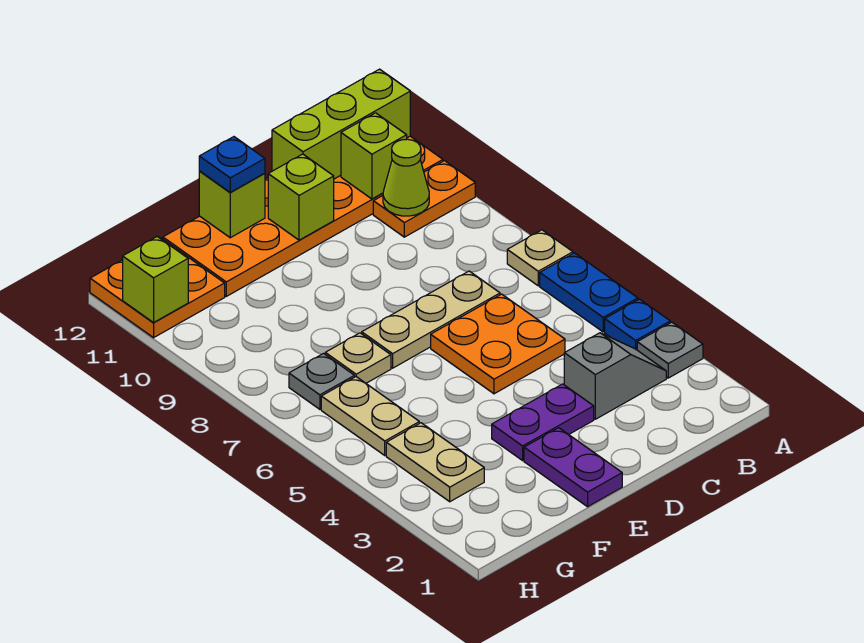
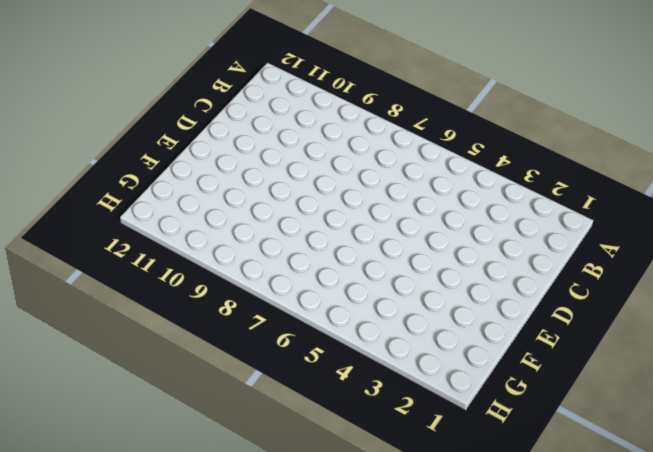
none -> grey plate A3 level 1
none -> blue plate A4 level 1
none -> blue plate A5:A6 level 1

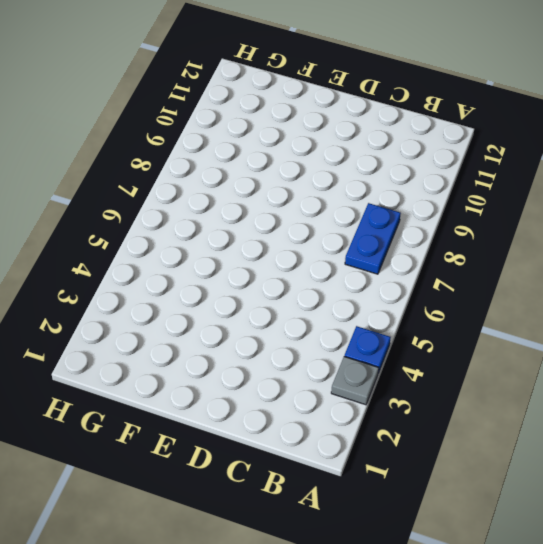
blue plate B7:B8 level 1 -> blue plate A5:A6 level 1
none -> tan plate A7 level 1
none -> orange plate A10:B10 level 1
none -> orange plate A11:F12 level 1

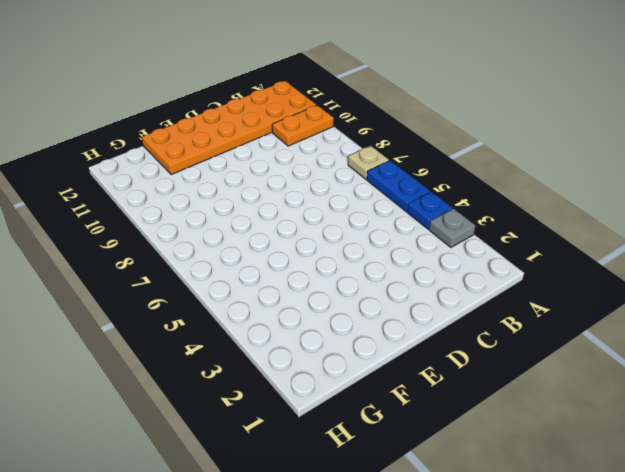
none -> grey slope B3:C3 level 1 top C
none -> orange plate C5:D6 level 1
none -> tan plate C7:E7 level 1

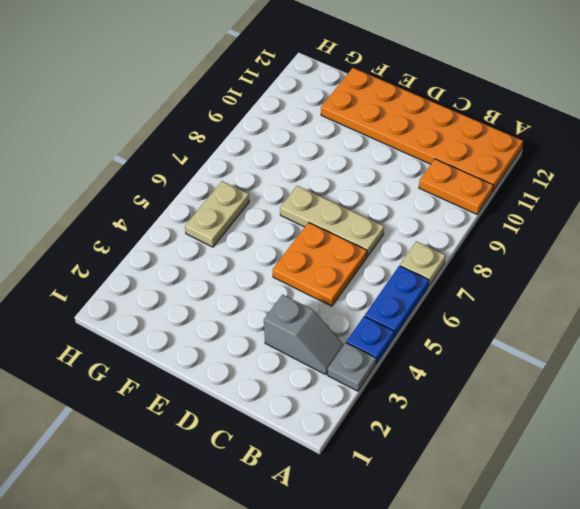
none -> purple plate D3:E3 level 1
none -> purple plate E1:E2 level 1
none -> tan plate F7 level 1

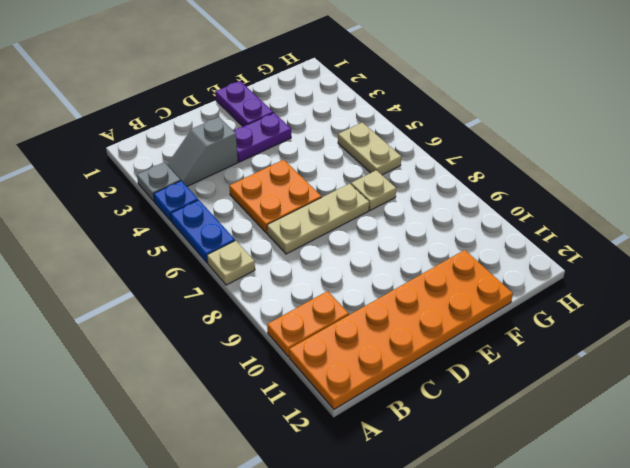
none -> tan plate G3:G4 level 1
none -> grey plate G7 level 1
none -> orange plate G11:H12 level 1

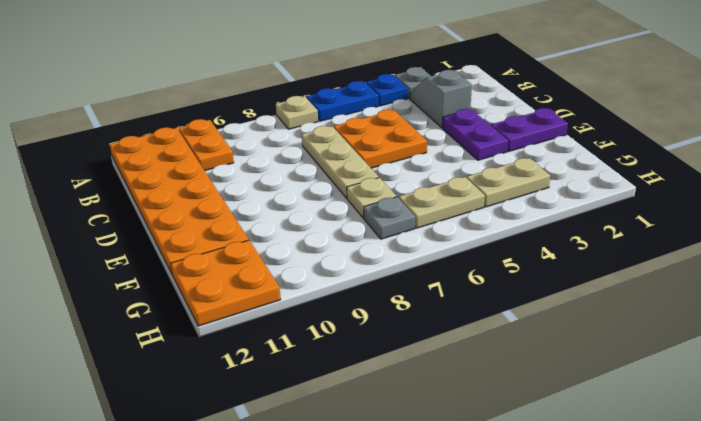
none -> lime brick A12:C12 level 2
none -> lime cone B10 level 2
none -> lime brick B11 level 2

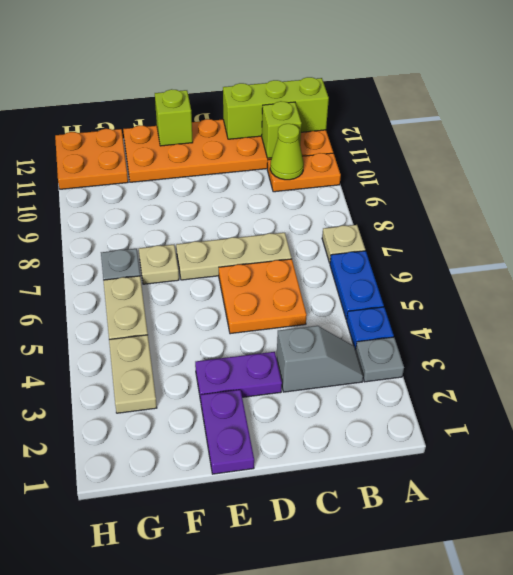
none -> lime brick D11 level 2
none -> lime brick H11 level 2
none -> blue plate E12 level 3

